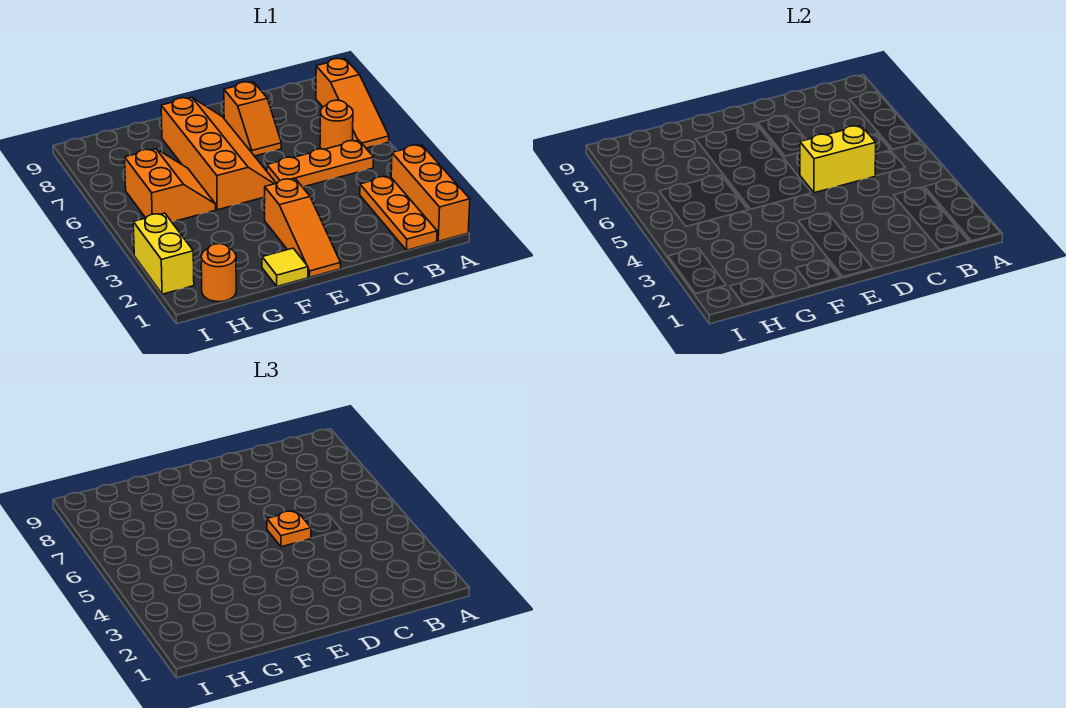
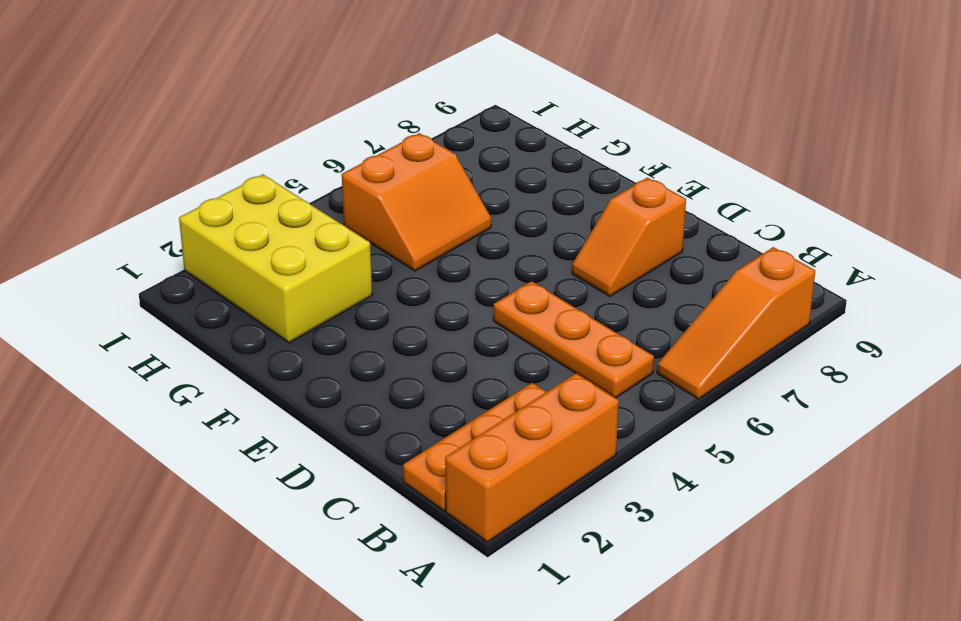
yellow brick G2:I3 level 1 -> yellow brick I2:I3 level 1
none -> orange round brick B6 level 1
none -> orange slope E1:E3 level 1 top 3
none -> orange slope E5:F8 level 1 top F

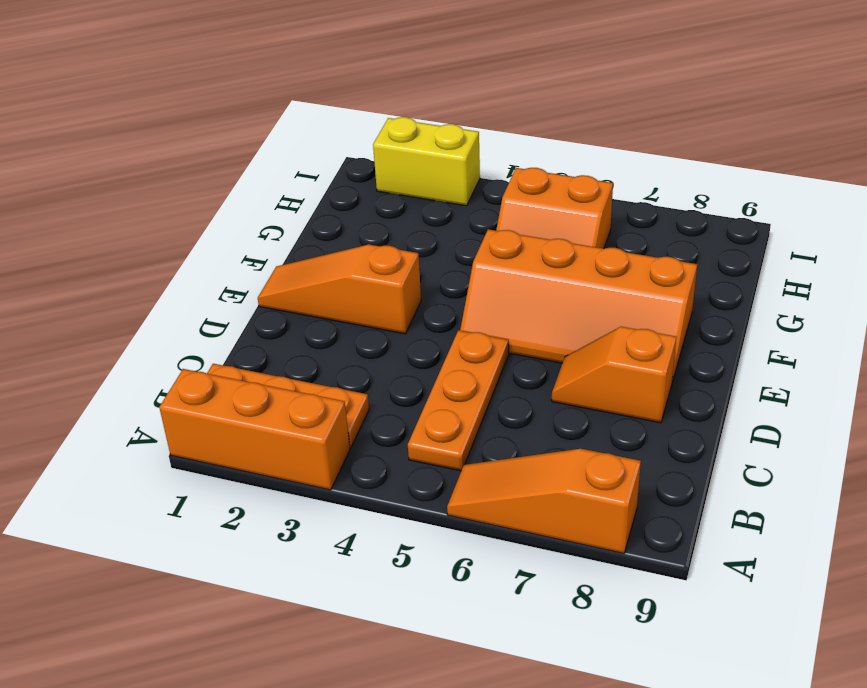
none -> orange round brick B6 level 1
none -> yellow tile F1 level 1
none -> orange round brick H1 level 1

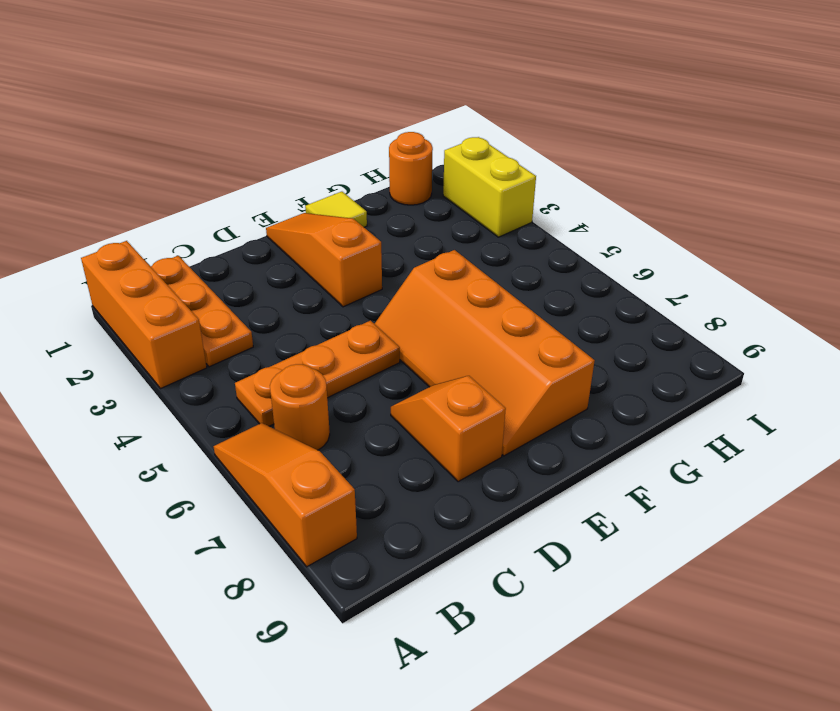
none -> orange slope G5:H6 level 1 top H
none -> yellow brick C5:D5 level 2
none -> orange plate D5 level 3

